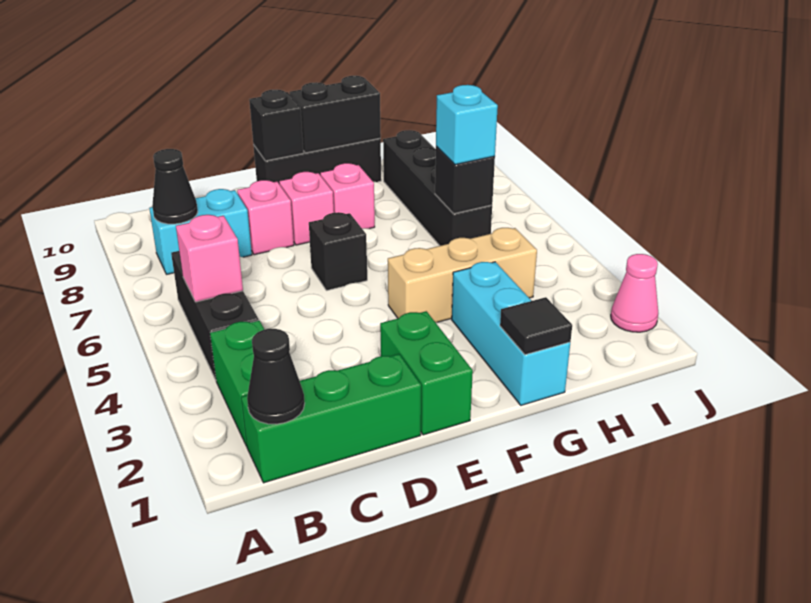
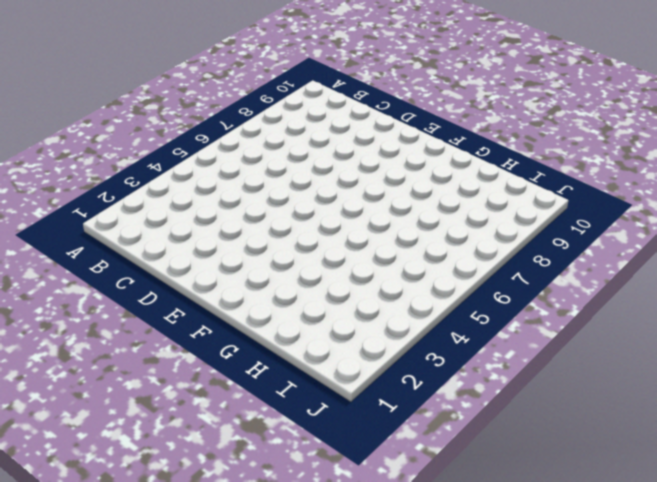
none -> green brick B1:D1 level 1
none -> green brick B2:B3 level 1
none -> black brick B4:B6 level 1

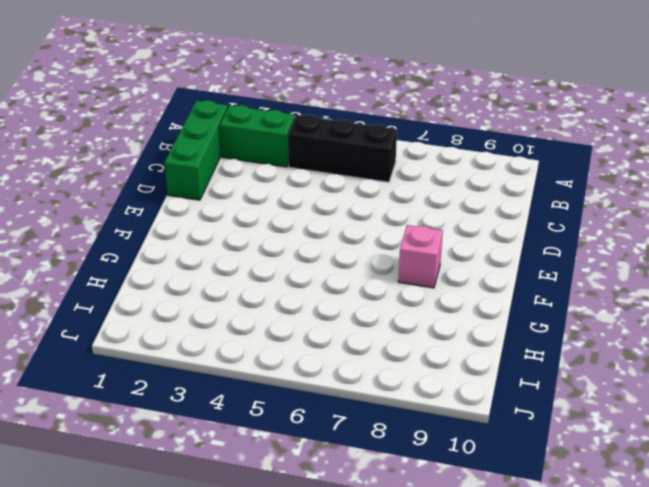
none -> cyan brick B8:C8 level 1
none -> pink brick D8 level 1
none -> green brick E1:E2 level 1

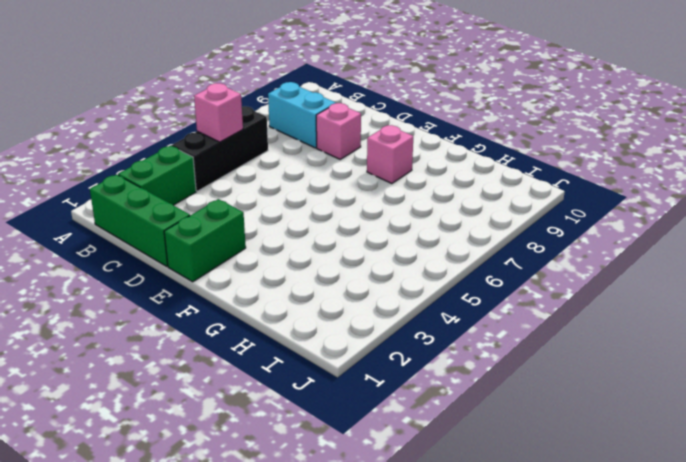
none -> black brick E6 level 1
none -> pink brick E8 level 1
none -> black brick E10:G10 level 1

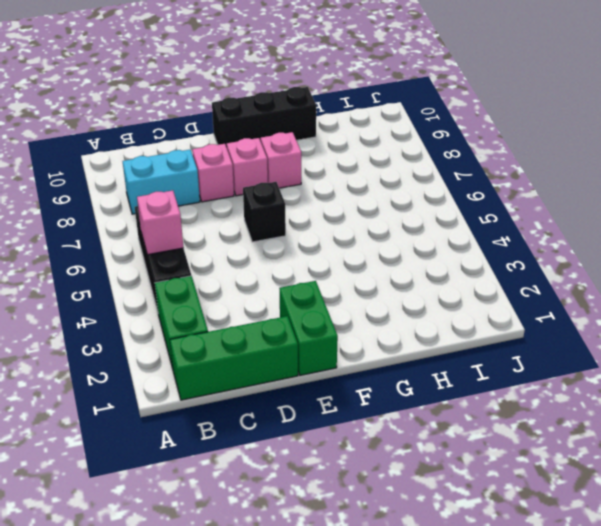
none -> tan brick F4:H4 level 1
none -> cyan brick G1:G3 level 1
none -> black brick H6:H9 level 1

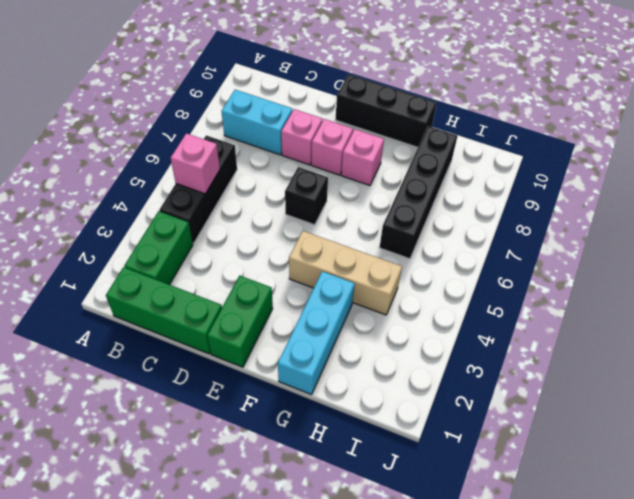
none -> pink cone J2 level 1
none -> black cone B1 level 2
none -> black cone B8 level 2

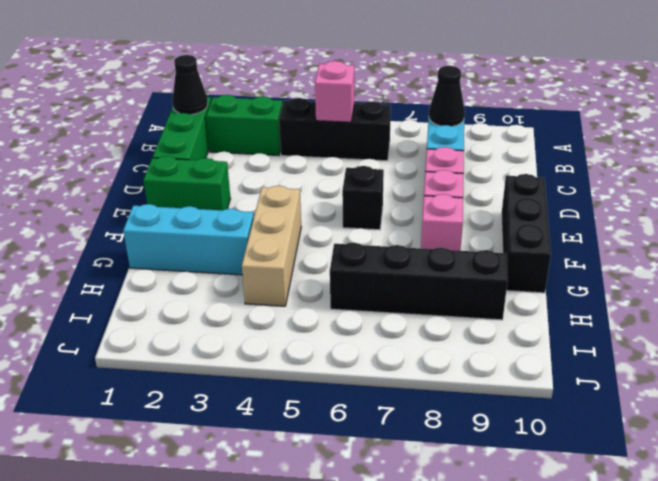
none -> pink cone J2 level 1
none -> black brick E10 level 2
none -> black brick F10:G10 level 2

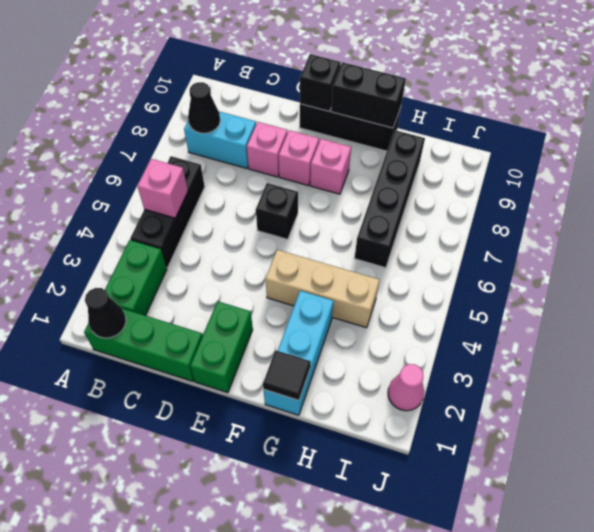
none -> black brick H6 level 2
none -> cyan brick H6 level 3

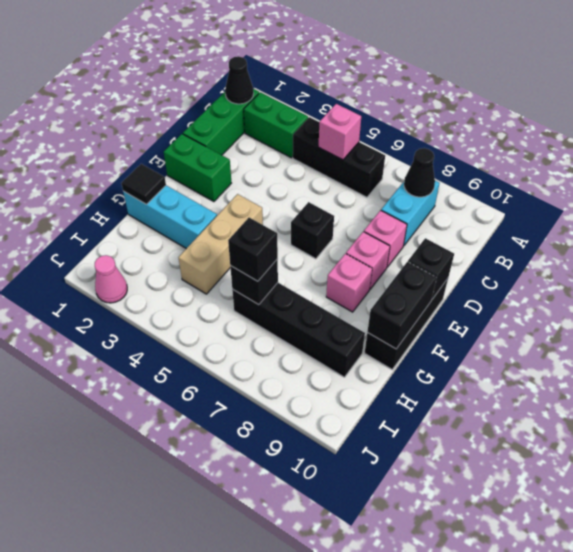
black brick H6 level 3 -> cyan brick H6 level 3

